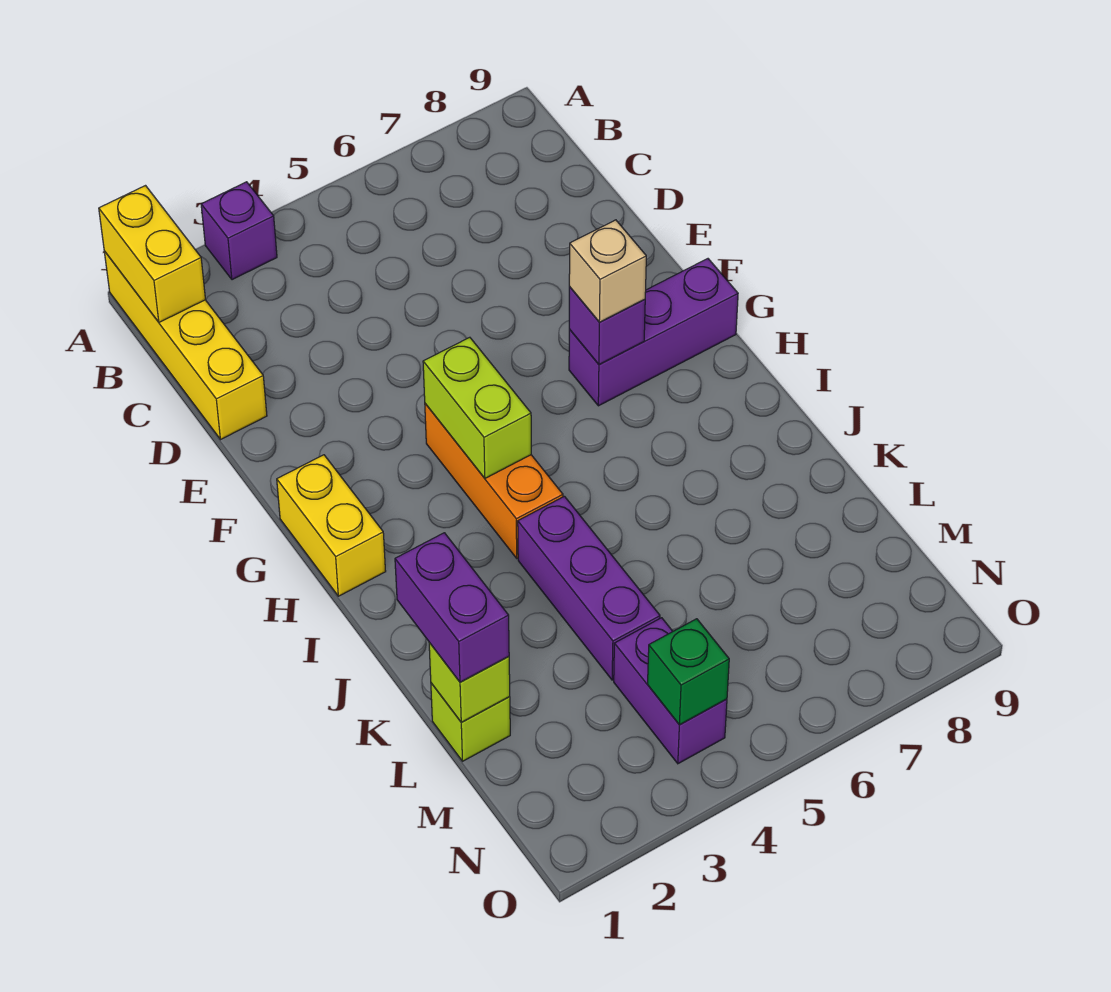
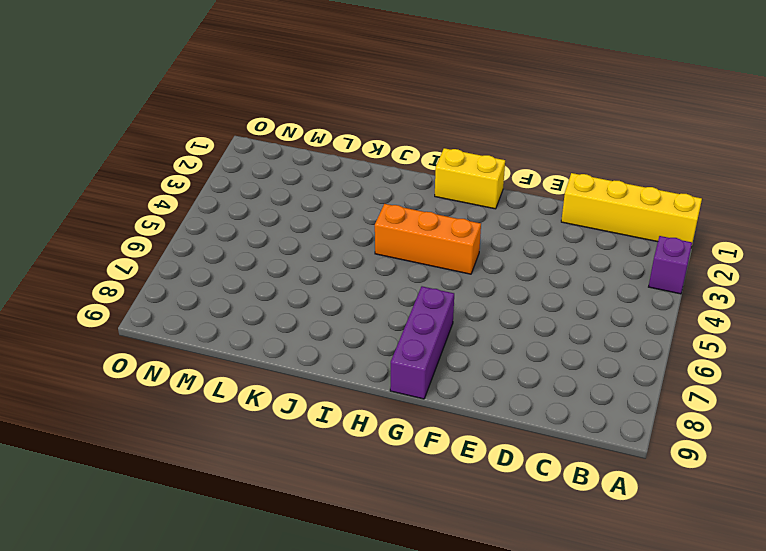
none -> purple brick J4:L4 level 1
none -> lime brick L1 level 1
none -> purple brick M4:N4 level 1

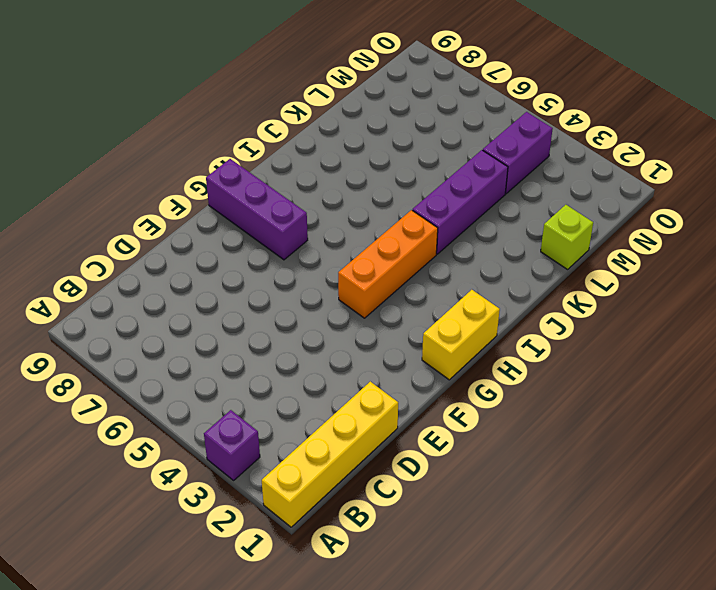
none -> yellow brick A1:B1 level 2
none -> lime brick G4:H4 level 2
none -> purple brick G7 level 2

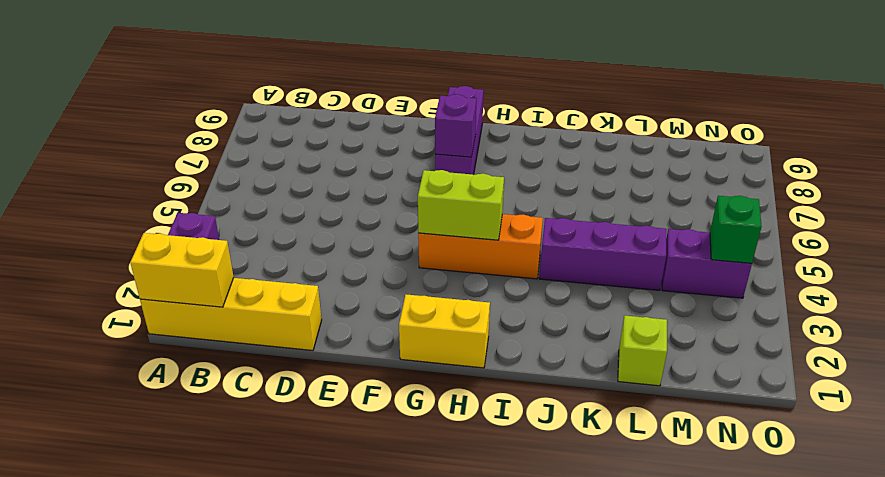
none -> lime brick L1 level 2
none -> tan brick G7 level 3
none -> purple brick K1:L1 level 3

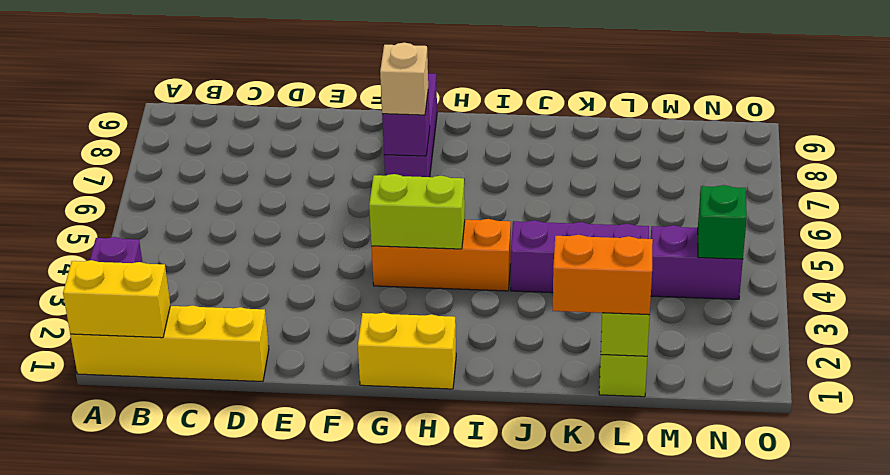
orange brick K1:L1 level 3 -> purple brick K1:L1 level 3

